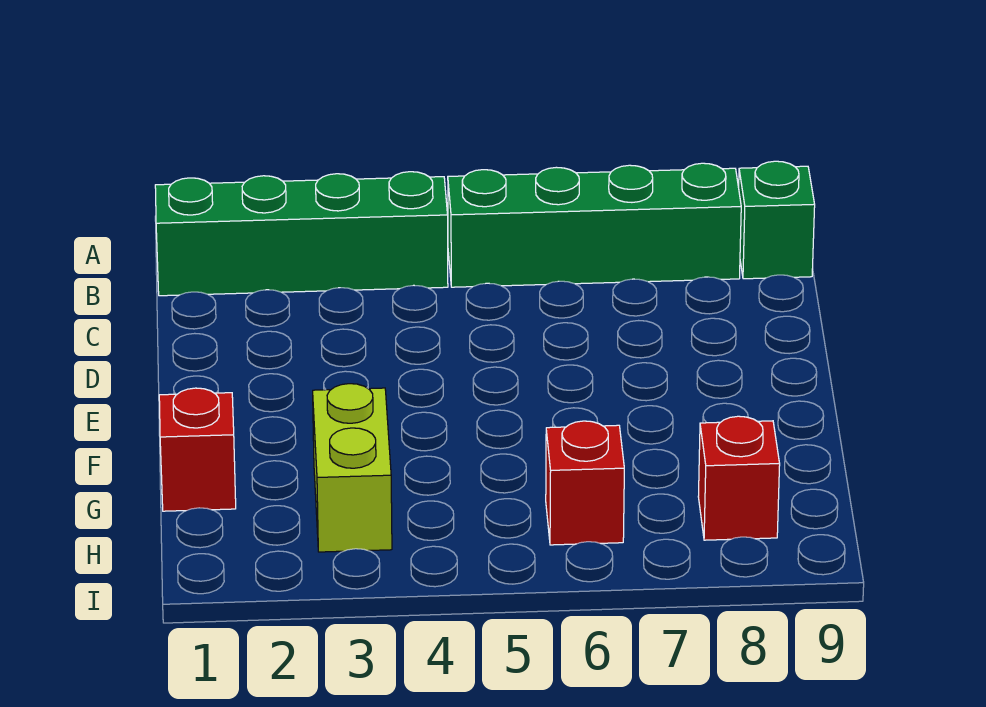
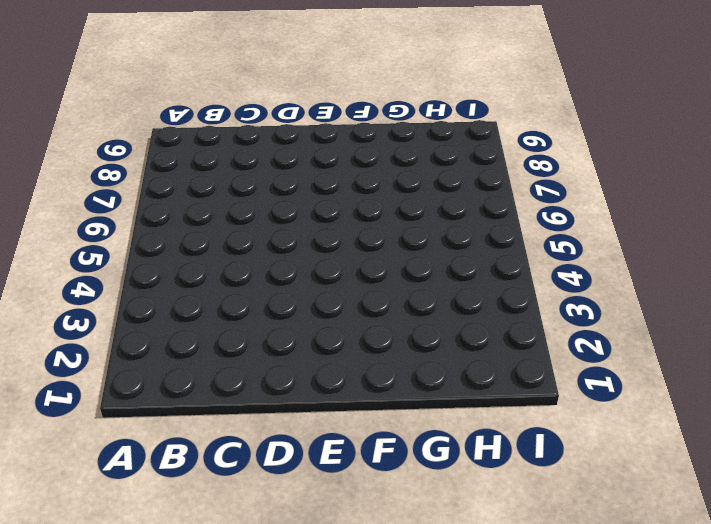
none -> green brick B1:B4 level 1
none -> green brick B5:B8 level 1

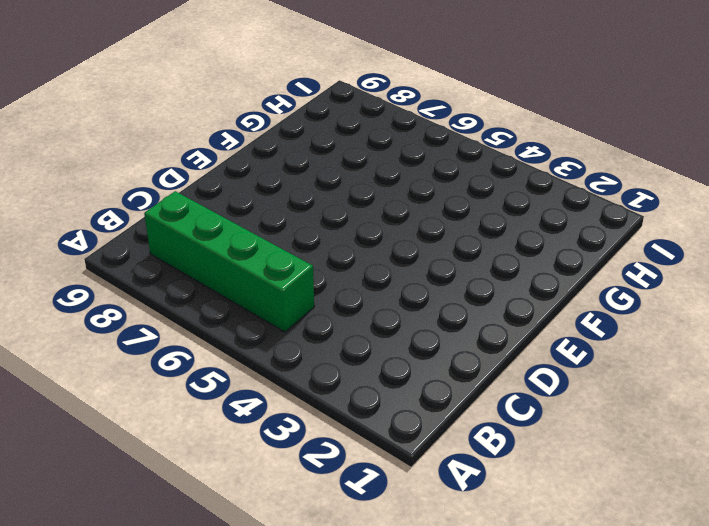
none -> green brick B1:B4 level 1
none -> green brick B9 level 1

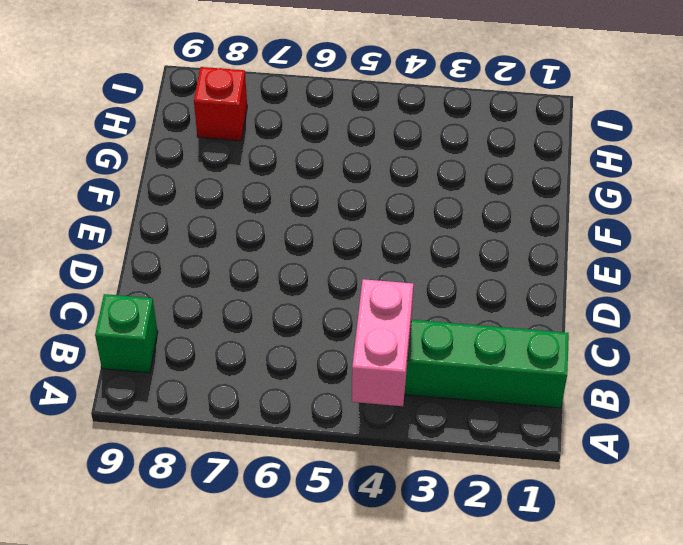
pink brick A4:B4 level 2 -> none
none -> green brick B5:B8 level 1
none -> red brick G1 level 1

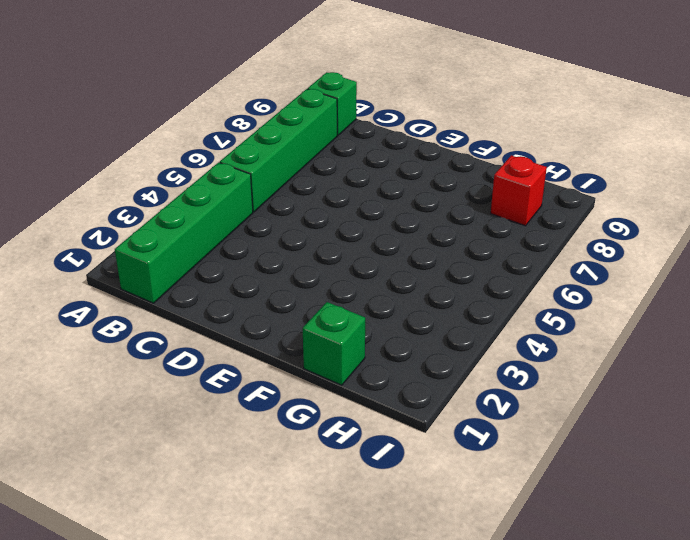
green brick G1 level 1 -> red brick G1 level 1
none -> lime brick G3:H3 level 1
none -> red brick H6 level 1

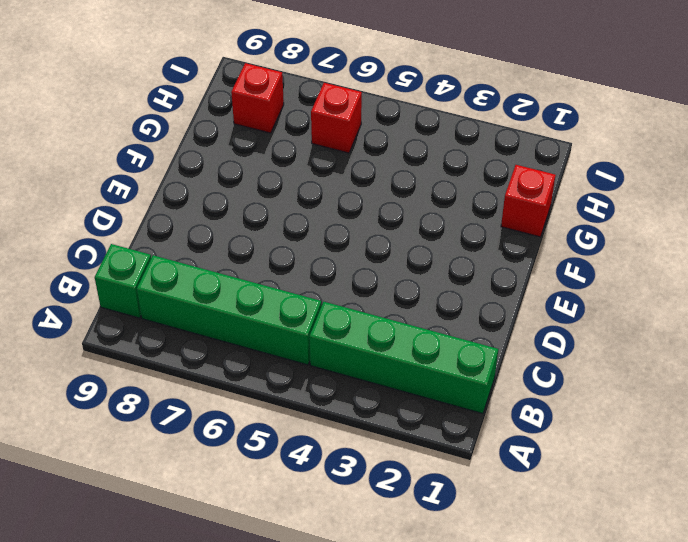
none -> lime brick G3:H3 level 1

